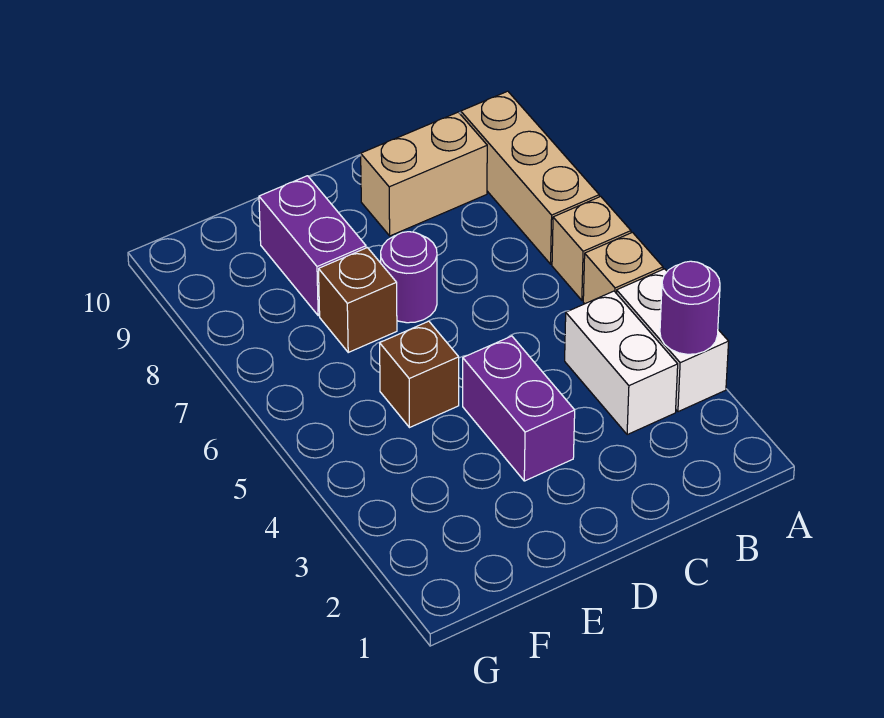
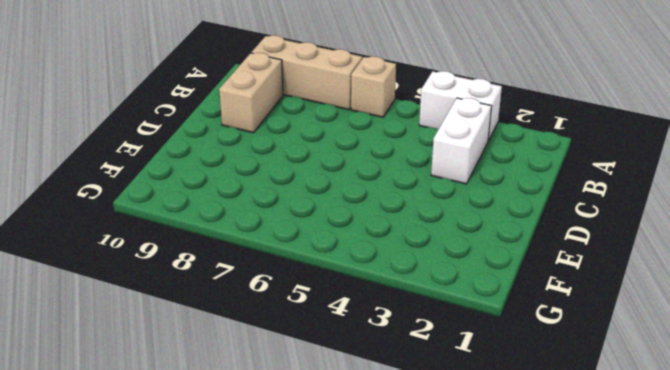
white brick B3:C3 level 1 -> white brick B3:B4 level 1
none -> tan brick A5 level 1
none -> purple brick D3:D4 level 1
none -> purple round brick D7 level 1

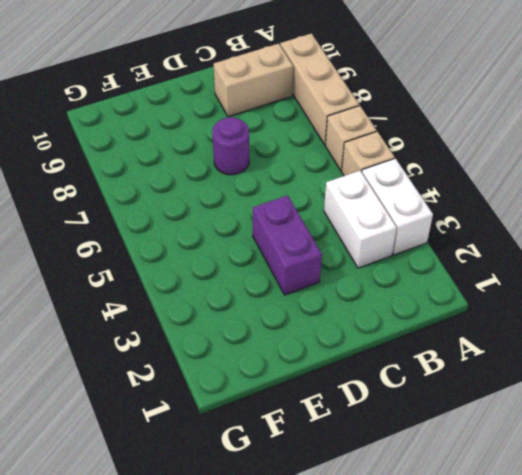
none -> brown brick E5 level 1
none -> brown brick E7 level 1
none -> purple brick E8:E9 level 1

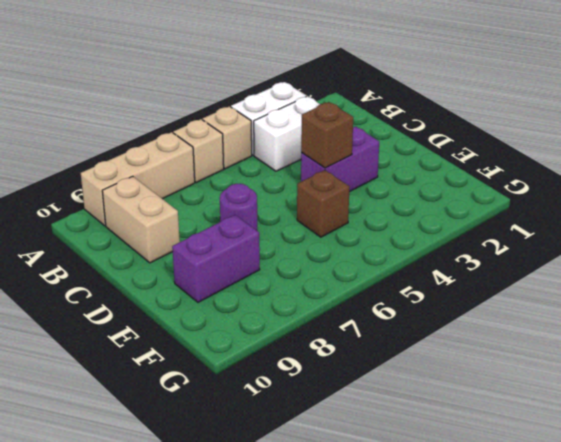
brown brick D4 level 2 -> brown brick E7 level 1
none -> purple round brick A3 level 2

